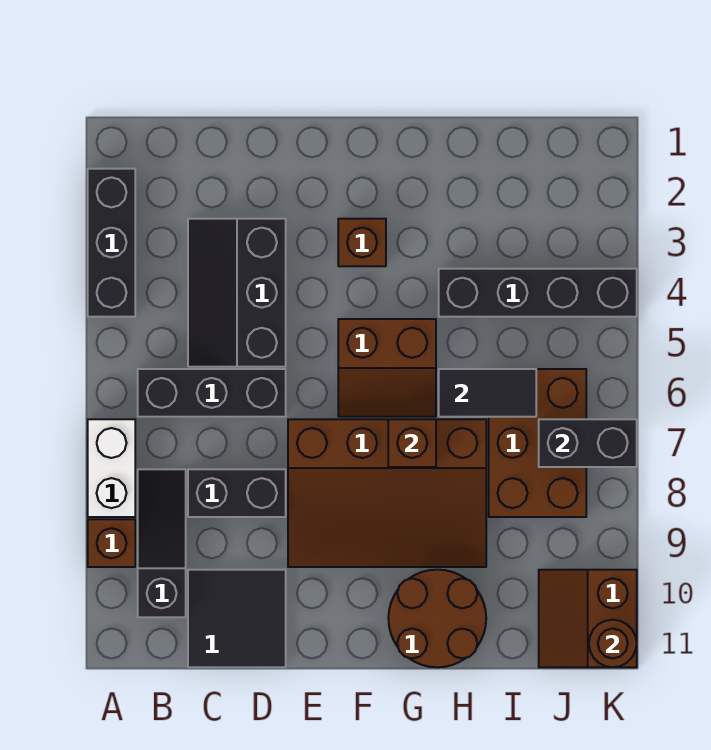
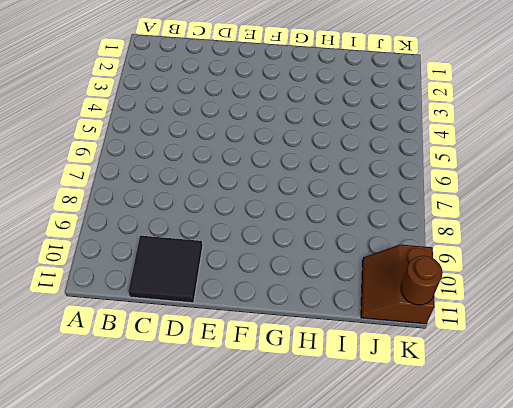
none -> black brick A2:A4 level 1
none -> white brick A7:A8 level 1
none -> brown brick A9 level 1

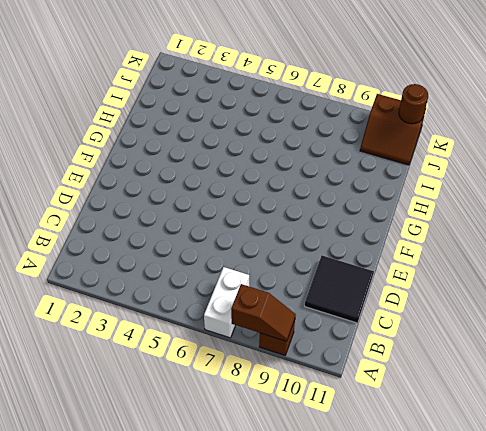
white brick A7:B7 level 1 -> white brick A7:A8 level 1
brown slope A8:A9 level 2 top 8 -> none
none -> black brick A2:A4 level 1
none -> black brick B6:D6 level 1
none -> black slope B8:B10 level 1 top 10

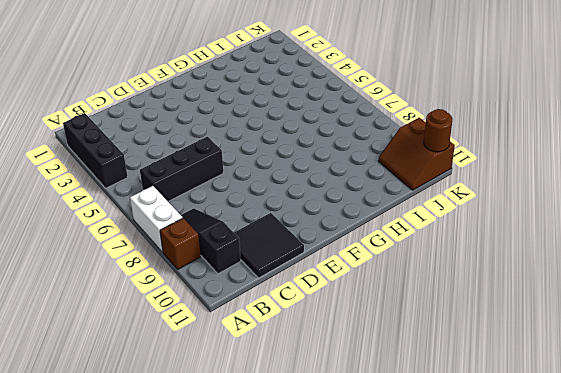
none -> black slope C3:D5 level 1 top D
none -> black brick C8:D8 level 1
none -> brown slope E7:H9 level 1 top 7

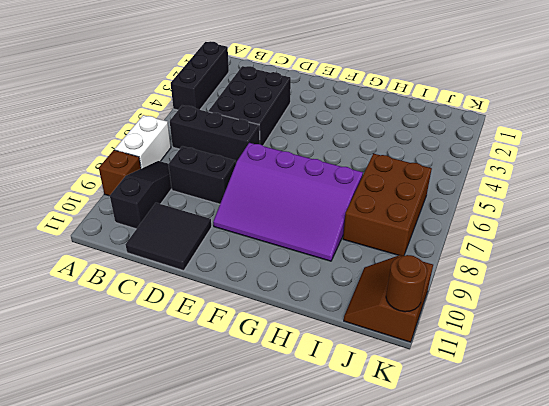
black brick C3:D5 level 1 -> black slope C3:D5 level 1 top D
purple slope E7:H9 level 1 top 7 -> brown slope E7:H9 level 1 top 7
none -> brown brick F3 level 1
none -> brown slope F5:G6 level 1 top 5
none -> brown round brick G10:H11 level 1

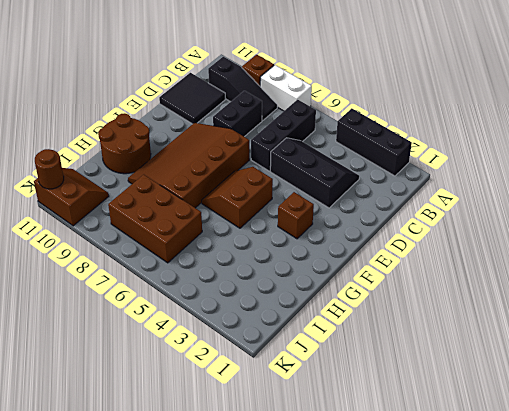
none -> black brick H4:K4 level 1
none -> brown brick G7 level 2
none -> black tile H6:I6 level 2

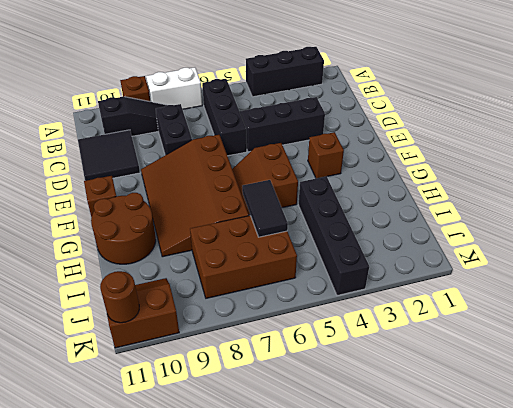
brown brick F11 level 1 -> brown brick G7 level 2
none -> black brick J7:K7 level 2

